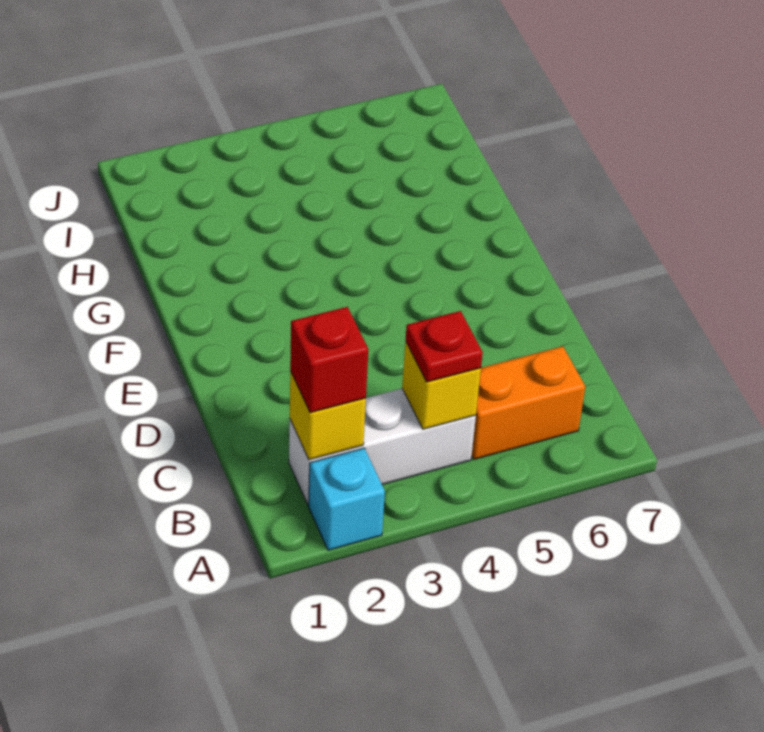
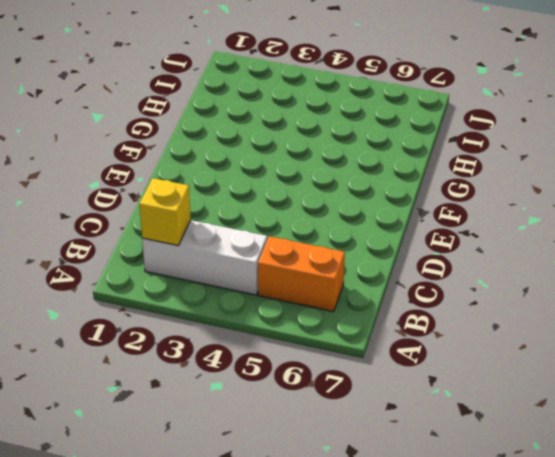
none -> cyan brick A2 level 1
none -> yellow brick B4 level 2

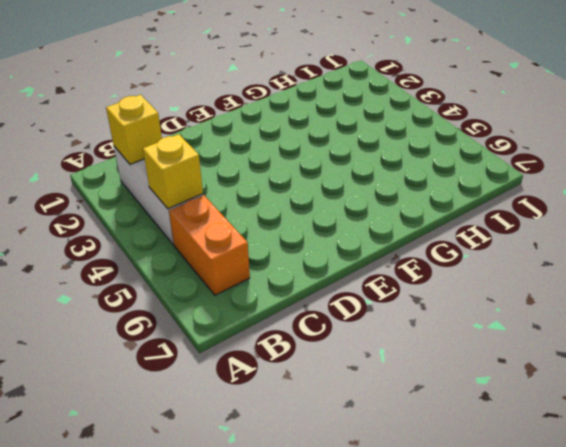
none -> cyan brick A2 level 1
none -> red brick B2 level 3

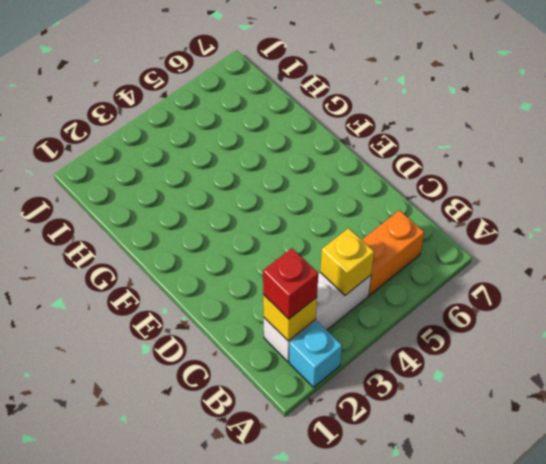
none -> red plate B4 level 3

